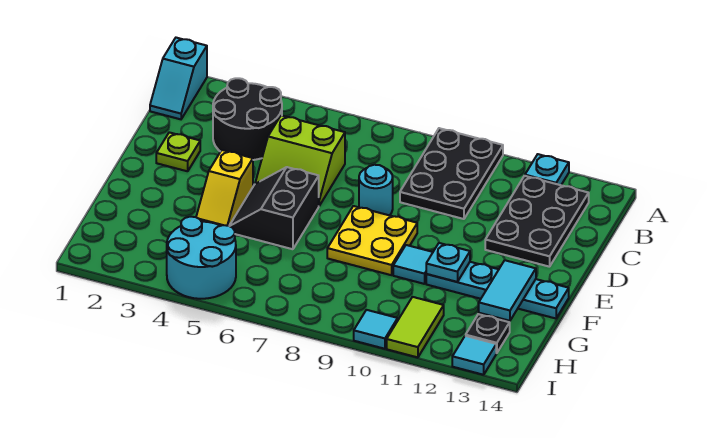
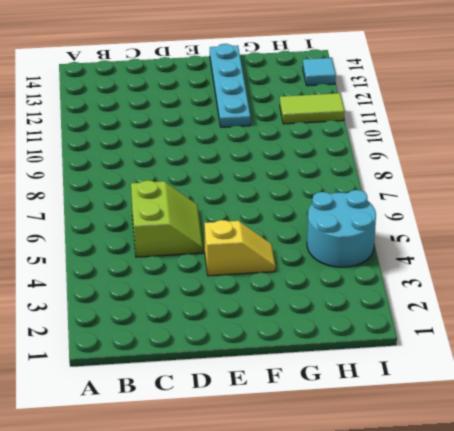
none -> cyan slope A1:B1 level 1 top A
none -> black plate A9:C10 level 1
none -> cyan plate A12 level 1

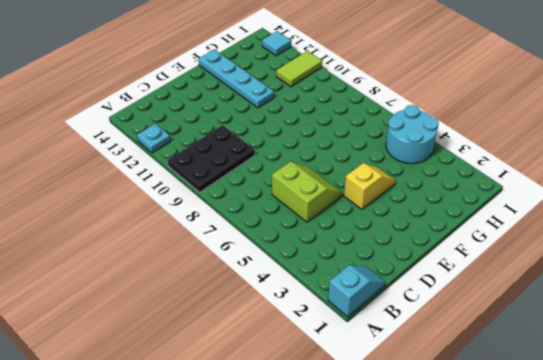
none -> black round brick B3:C4 level 1
none -> black plate B12:D13 level 1
none -> lime plate D2 level 1

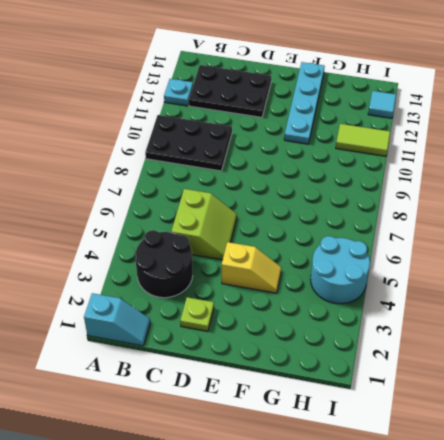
none -> cyan round brick D8 level 1
none -> black slope E5:F6 level 1 top 6
none -> yellow plate E8:F9 level 1

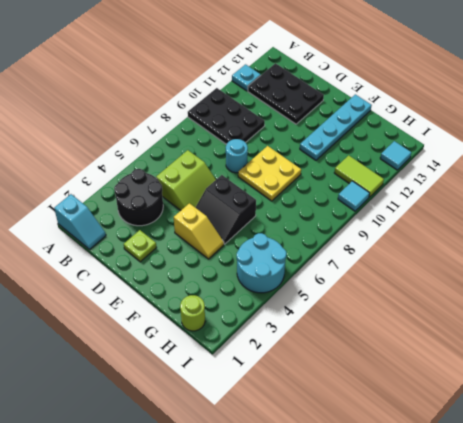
lime round brick H1 level 1 -> none
none -> cyan tile F10 level 1
none -> black plate H13 level 1
none -> cyan plate F11 level 2

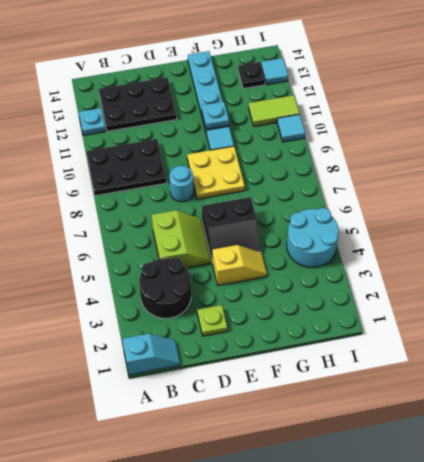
none -> cyan tile F13:G13 level 2

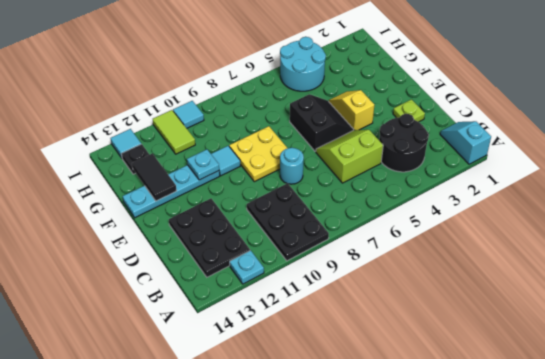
black tile F13:G13 level 2 -> cyan tile F13:G13 level 2

